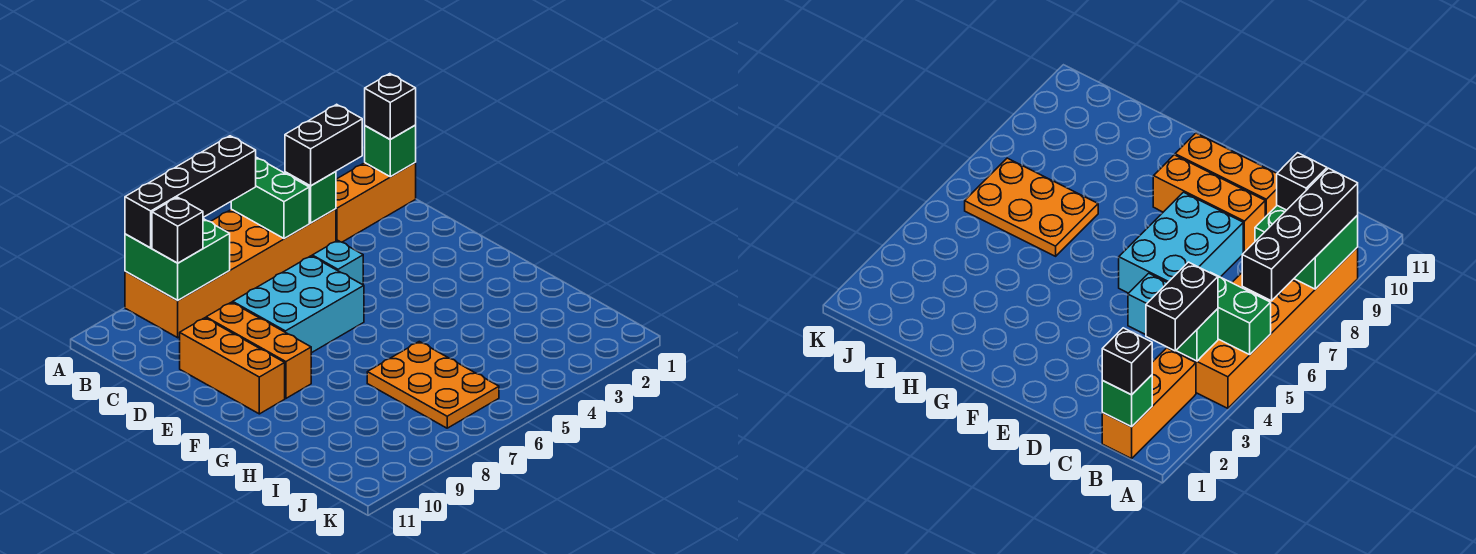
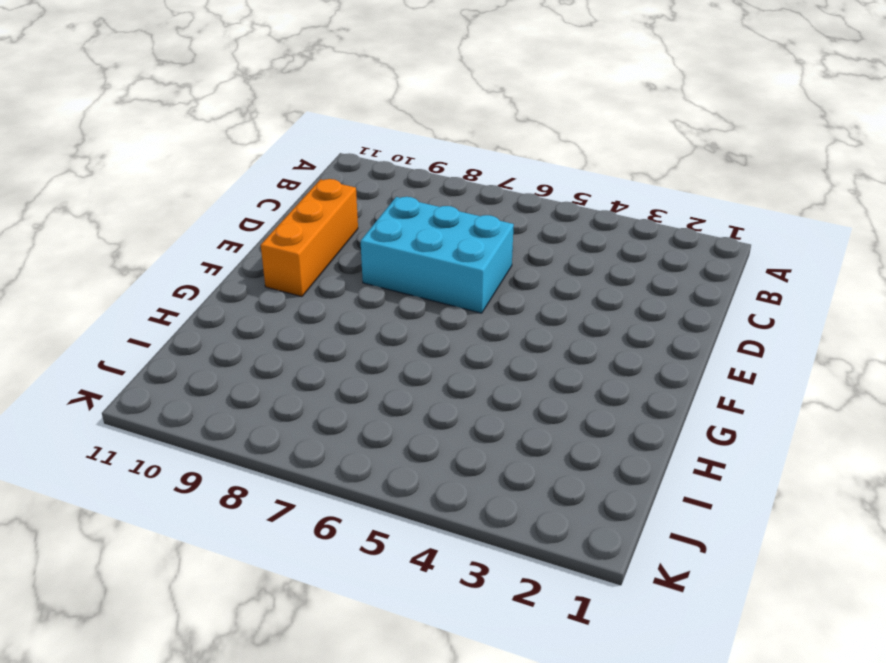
none -> orange brick A4:B9 level 1
none -> orange brick B1:B3 level 1
none -> cyan brick D5 level 1

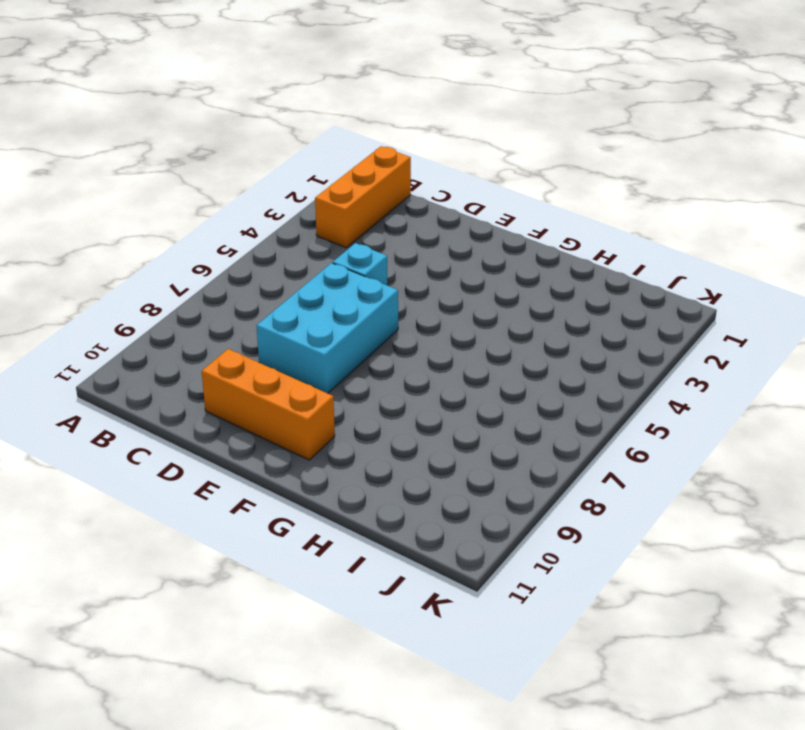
none -> orange brick A4:B9 level 1
none -> orange brick D9:F9 level 1
none -> orange plate H6:J7 level 1

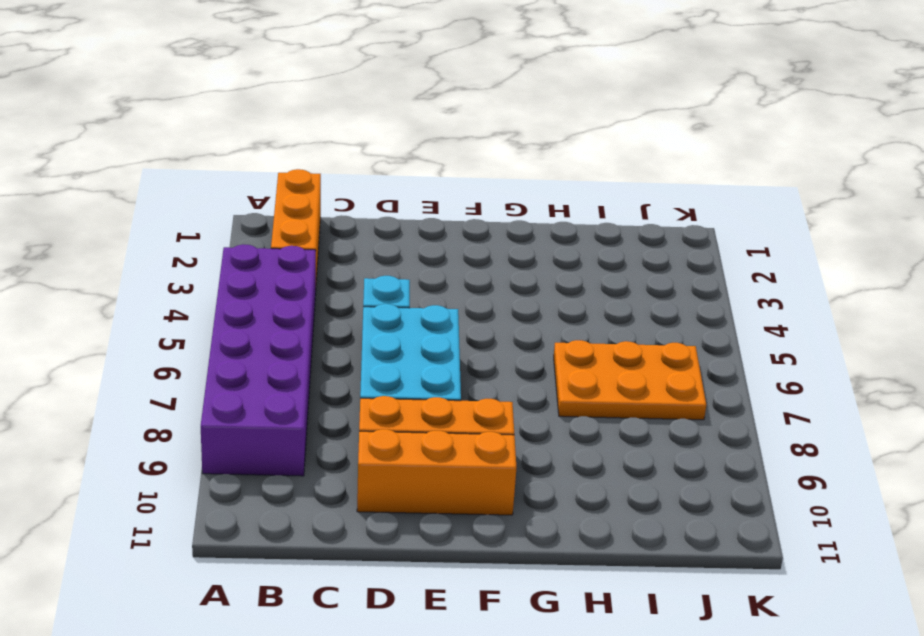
purple brick A4:B9 level 1 -> orange brick A4:B9 level 1
none -> green brick A5:B5 level 2
none -> green brick A8:B9 level 2
none -> green brick B1 level 2

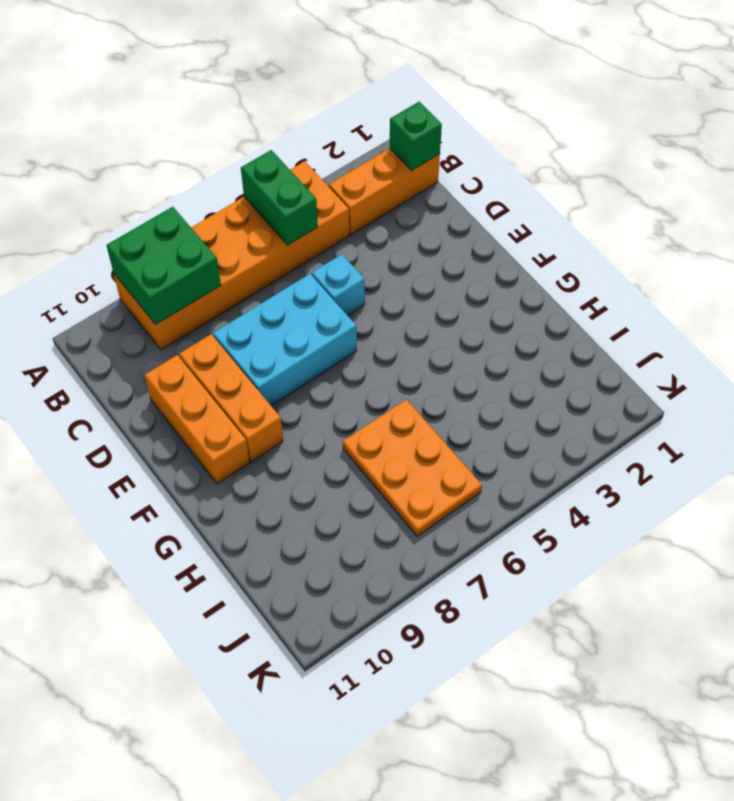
none -> green brick B4 level 2
none -> black brick A6:A9 level 3
none -> black brick B1 level 3

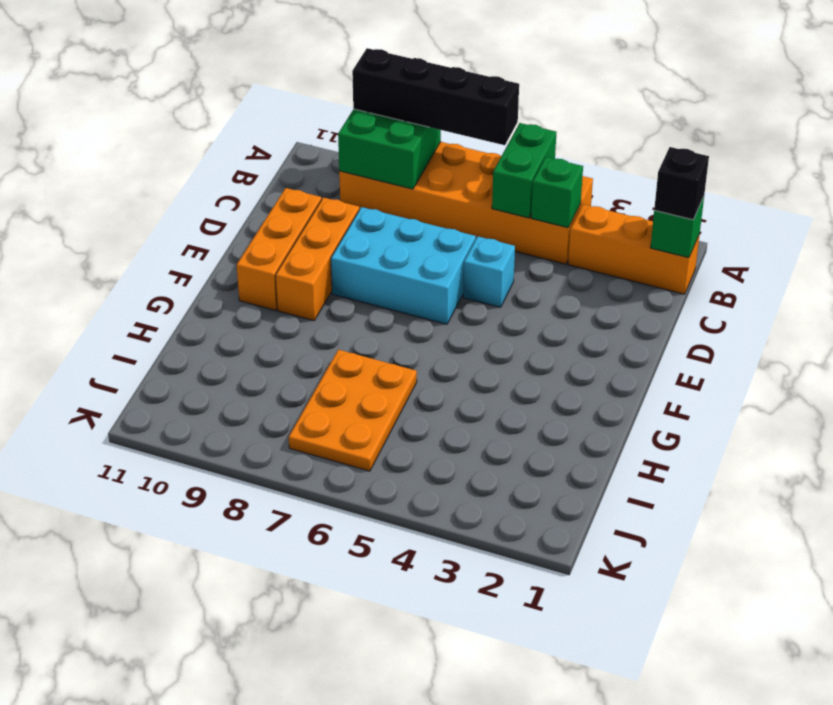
none -> black brick B3:B4 level 3
none -> black brick B9 level 3

